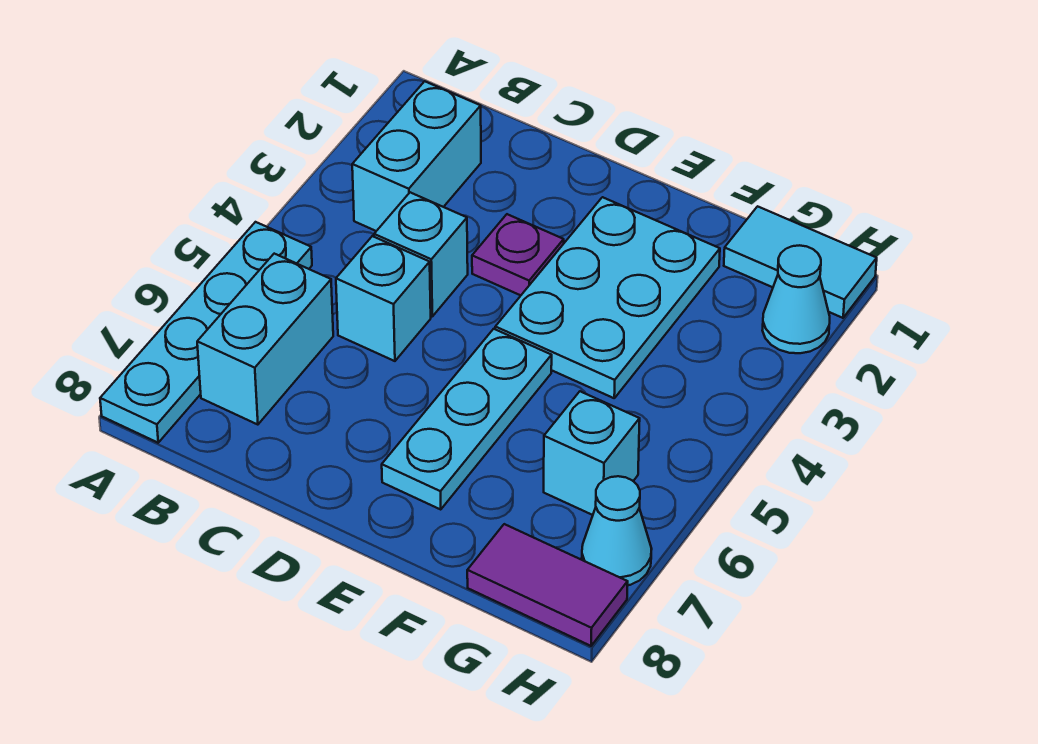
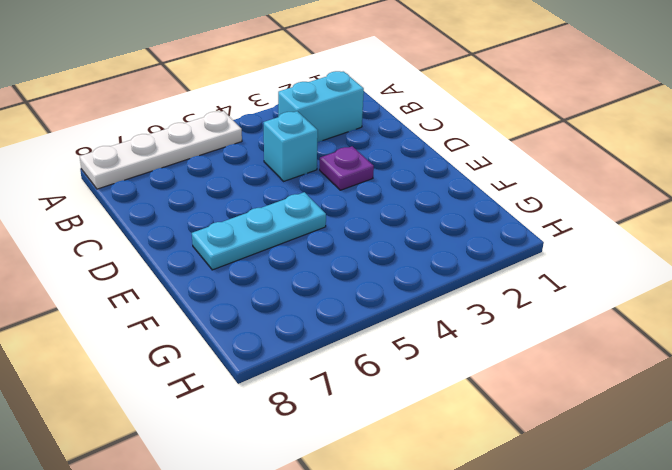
white plate A5:A8 level 1 -> cyan plate A5:A8 level 1
none -> cyan brick B6:B7 level 1
none -> cyan brick C5 level 1
none -> cyan plate E2:F4 level 1

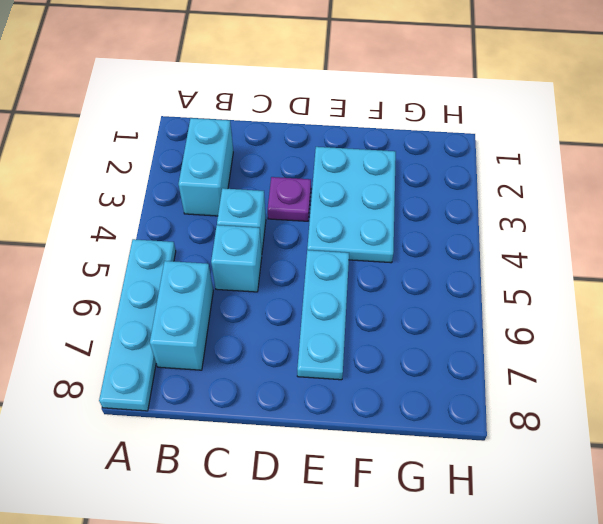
none -> cyan tile G1:H1 level 1
none -> cyan brick G6 level 1
none -> purple tile G8:H8 level 1

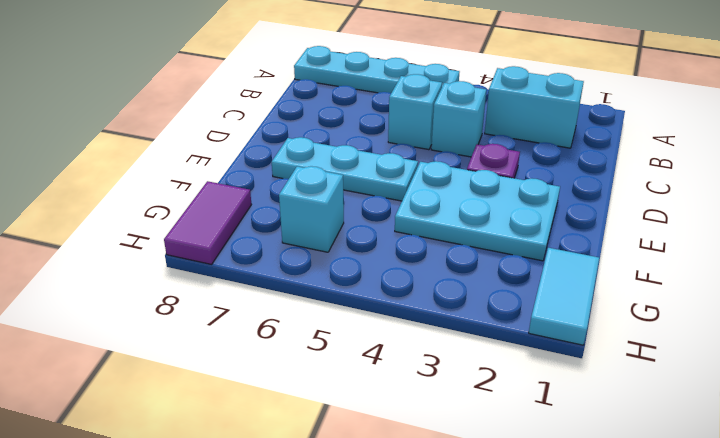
none -> cyan brick B6:B7 level 1
none -> cyan cone H2 level 1
none -> cyan cone H7 level 1

